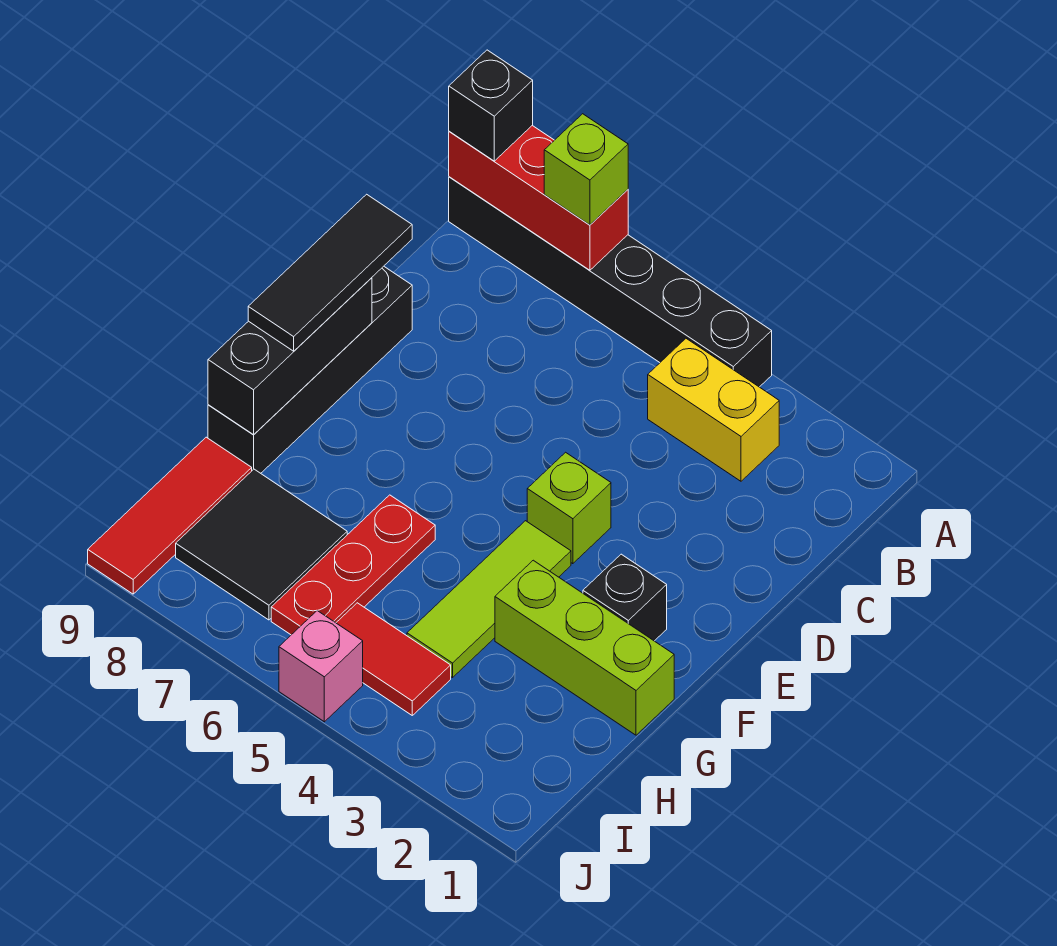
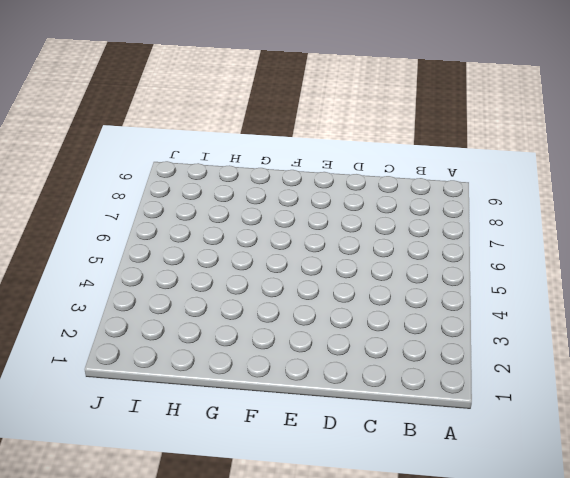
none -> black brick A4:A9 level 1
none -> yellow brick B3:B4 level 1
none -> black brick D9:G9 level 1

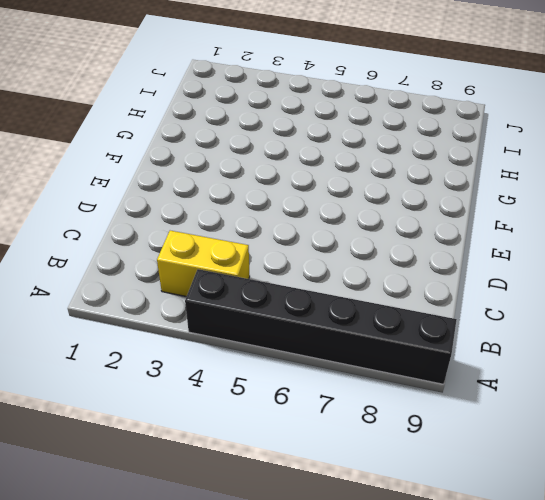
none -> black brick D9:G9 level 1
none -> lime brick E4 level 1
none -> black brick F2 level 1

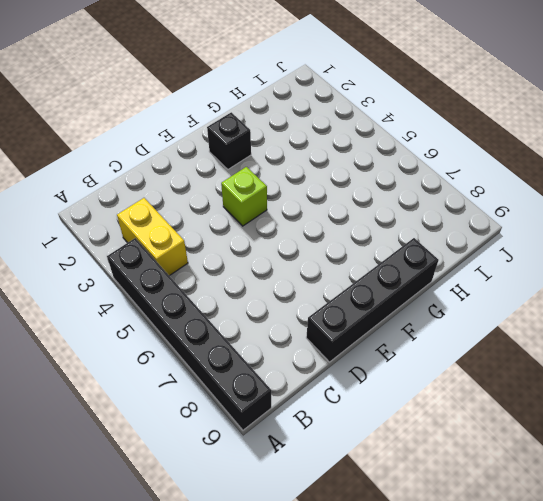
none -> lime tile F4:H4 level 1
none -> lime brick G1:G3 level 1
none -> red plate G6:I6 level 1

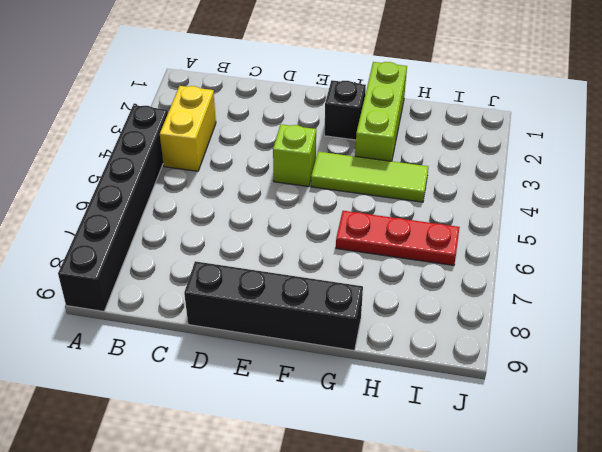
none -> black tile H7:I8 level 1
none -> red tile H9:J9 level 1
none -> red tile I4:I5 level 1

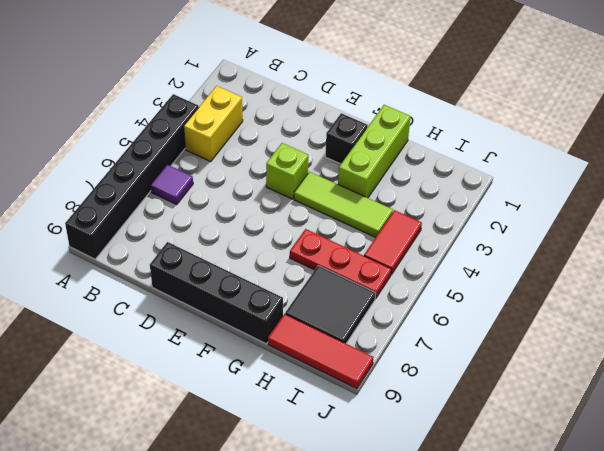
purple tile B6 level 1 -> none
none -> pink brick J5 level 1
none -> red brick A7:A9 level 2
none -> black brick E9:G9 level 2

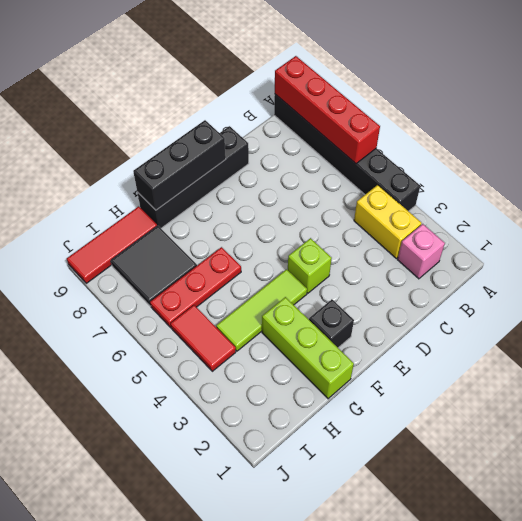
red brick A6:A9 level 2 -> red brick A7:A9 level 2
pink brick B2 level 1 -> pink brick J5 level 1
none -> lime brick A7 level 3
none -> black brick A9 level 3
none -> black tile D9:F9 level 3

